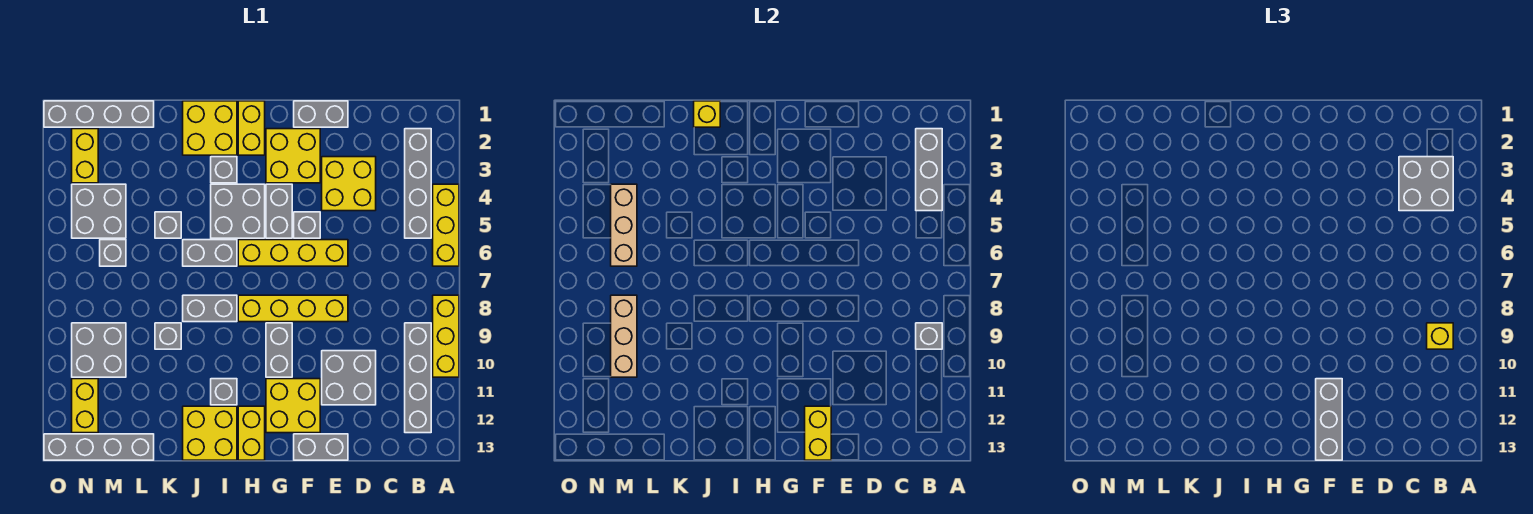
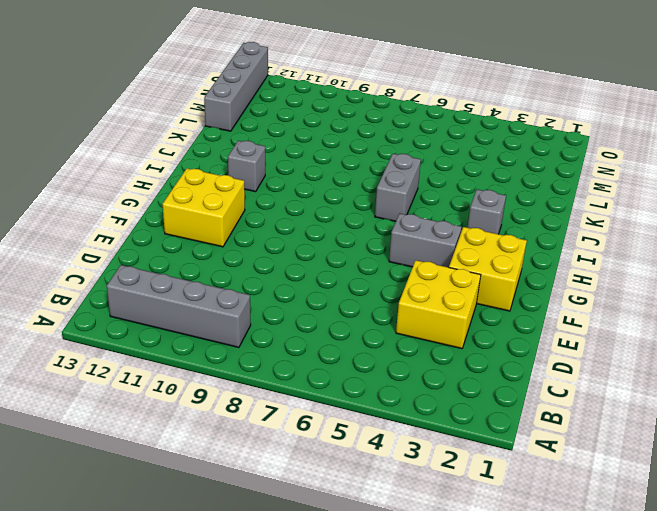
none -> yellow brick A4:A6 level 1
none -> yellow brick A8:A10 level 1
none -> grey brick B2:B5 level 1
none -> grey brick D10:E11 level 1

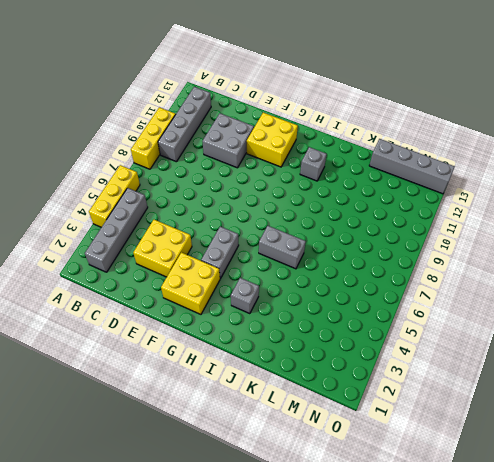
none -> grey brick E1:F1 level 1
none -> yellow brick E6:H6 level 1
none -> yellow brick E8:H8 level 1
none -> grey brick E13:F13 level 1

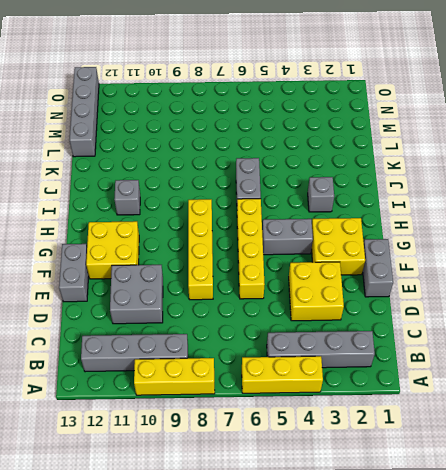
none -> grey brick F5 level 1
none -> grey brick G9:G10 level 1
none -> yellow brick H1:H2 level 1
none -> grey brick H4:I5 level 1

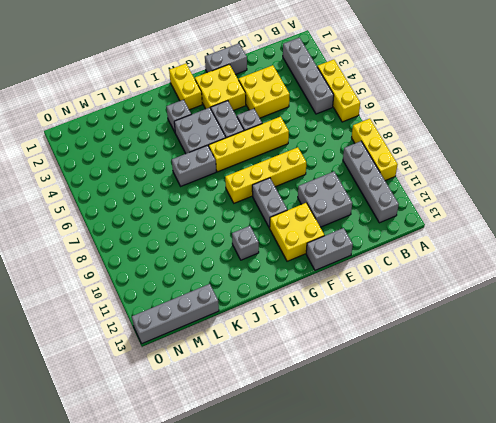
none -> yellow brick H12:H13 level 1
none -> yellow brick I1:J2 level 1
none -> grey brick I8:J8 level 1
none -> yellow brick I12:J13 level 1

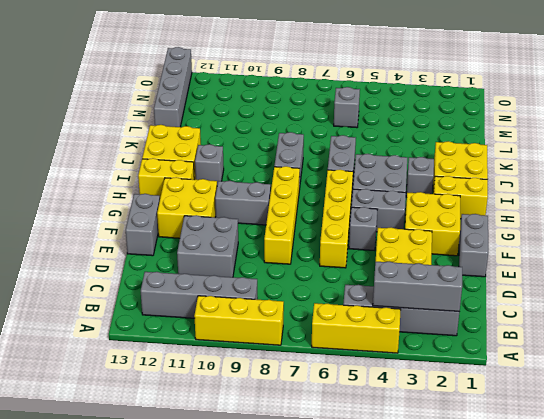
none -> grey brick K5 level 1
none -> grey brick K9 level 1
none -> grey brick L1:O1 level 1
none -> grey brick M4:N5 level 1

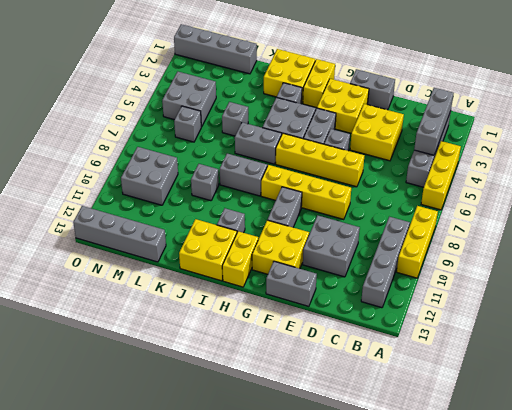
none -> yellow brick N2:N3 level 1
none -> yellow brick N11:N12 level 1
none -> grey brick B9 level 2
none -> yellow brick F12:F13 level 2

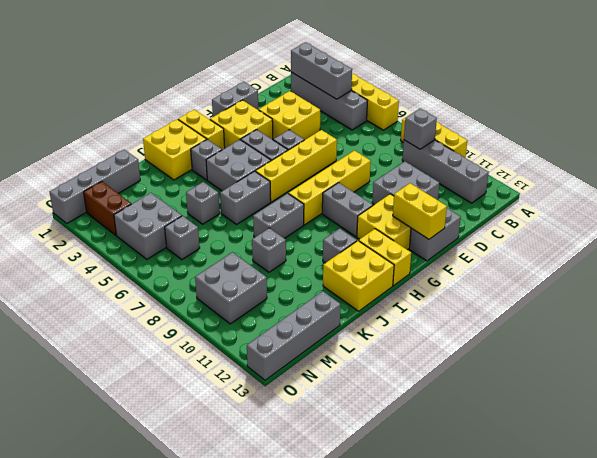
brown brick N2:N3 level 1 -> yellow brick N2:N3 level 1
none -> yellow brick N11:N12 level 1
none -> yellow brick J1 level 2
none -> tan brick M4:M6 level 2
none -> tan brick M8:M10 level 2

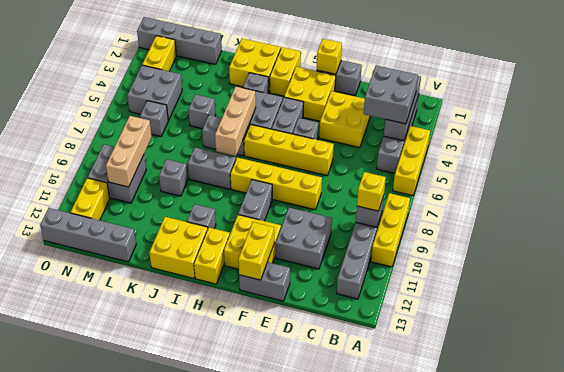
yellow brick F1 level 2 -> yellow brick J1 level 2
tan brick I5:I7 level 2 -> tan brick M4:M6 level 2
none -> grey brick F11:F13 level 3

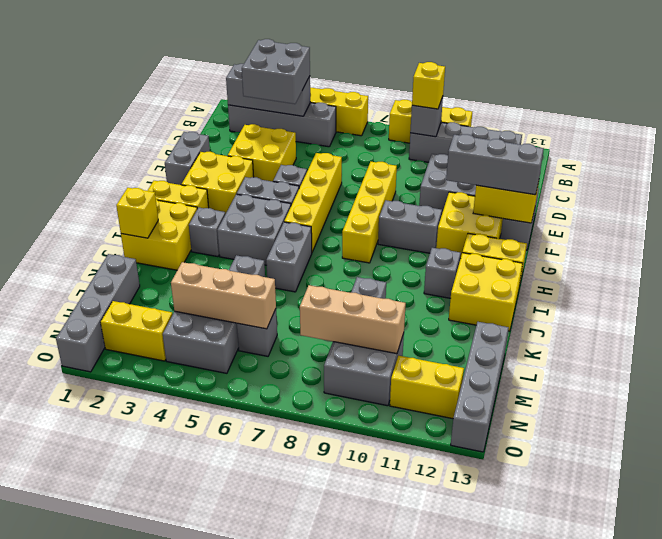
none -> grey brick I8:J8 level 1

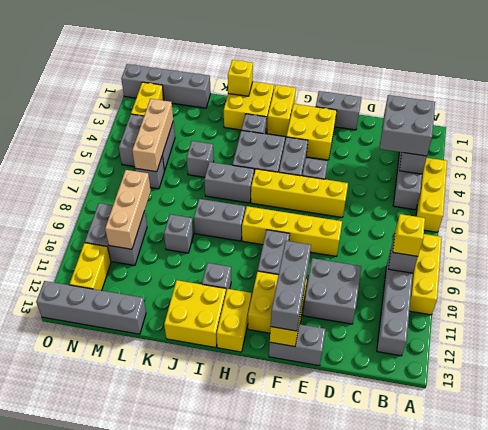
none -> yellow brick D3:E4 level 1

